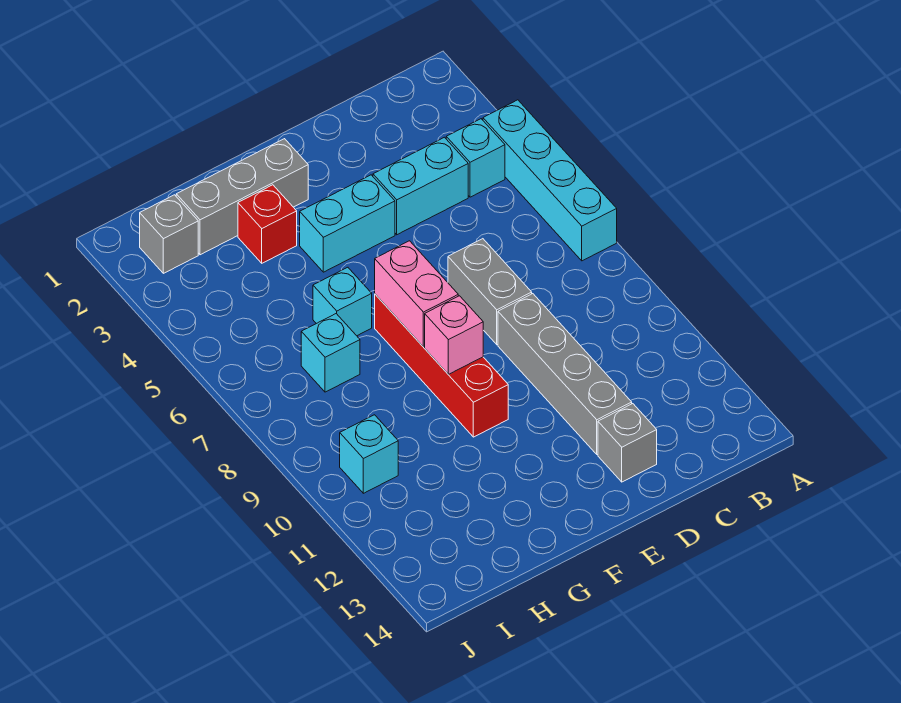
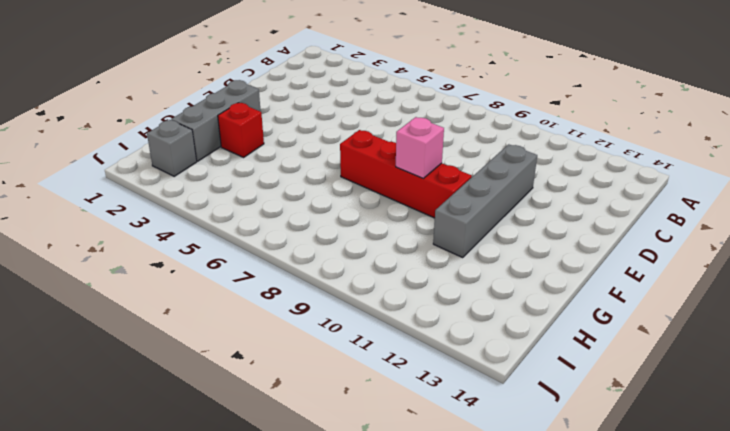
grey brick D11:G11 level 1 -> grey brick D9:D12 level 1
none -> cyan brick A4:A7 level 1
none -> cyan brick B4 level 1
none -> cyan brick C4:D4 level 1

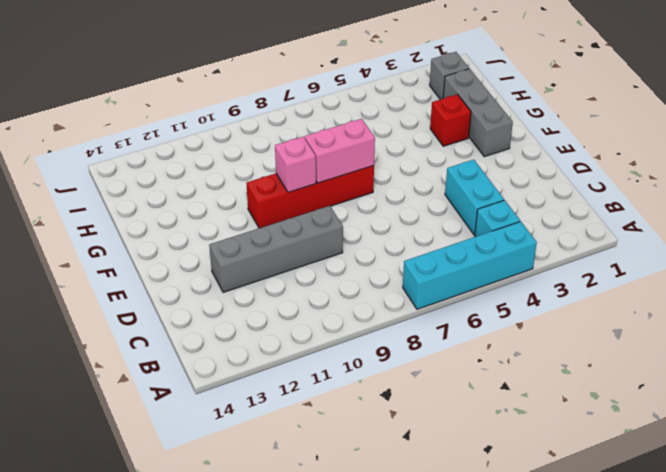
none -> grey brick D7:D8 level 1
none -> grey brick D13 level 1
none -> cyan brick E4:F4 level 1

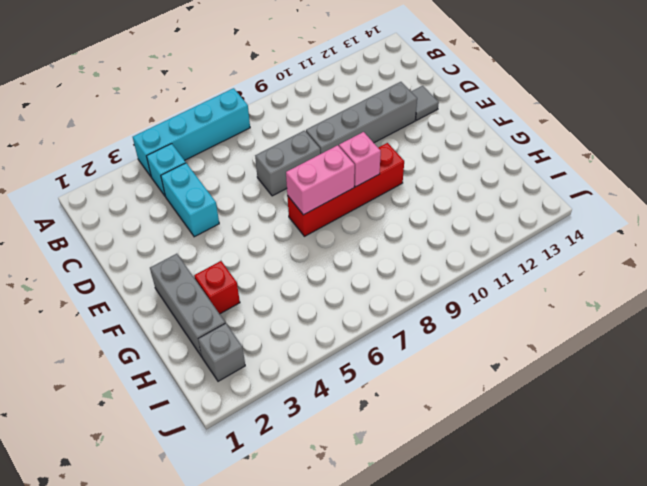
grey tile D13 level 1 -> grey brick D13 level 1
none -> cyan brick E4:F4 level 1
none -> cyan brick G6 level 1
none -> cyan brick H7 level 1

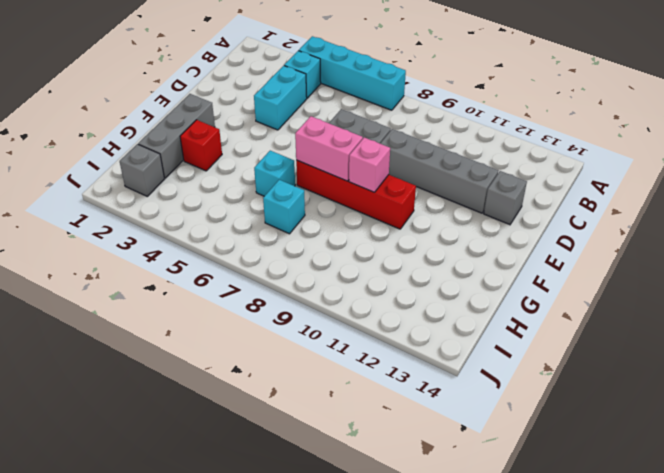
none -> cyan brick E4:F4 level 1
none -> cyan brick I10 level 1

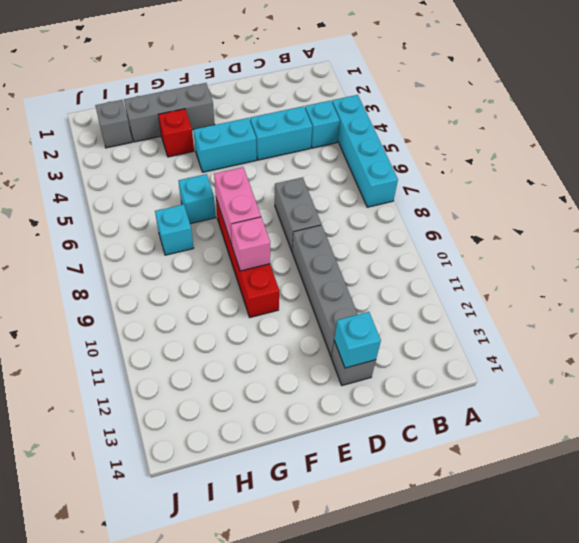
cyan brick D13 level 2 -> cyan brick I10 level 1

